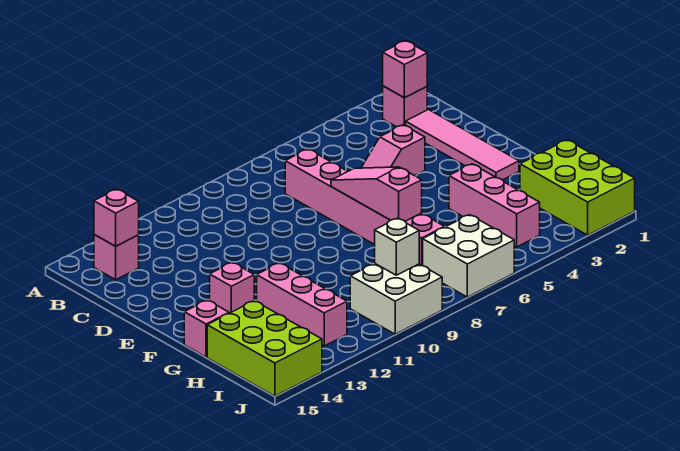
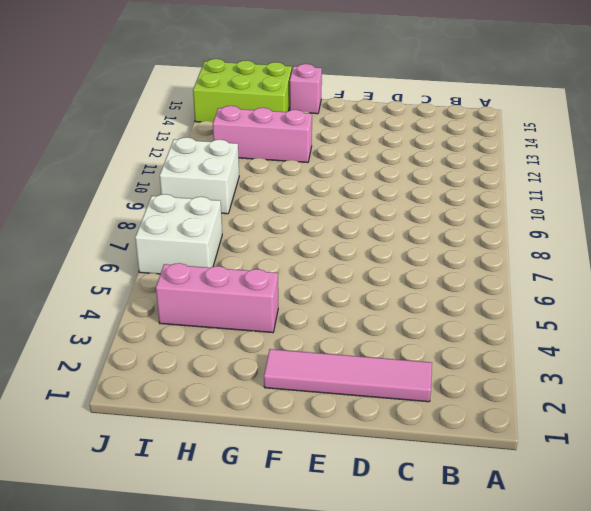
none -> pink brick B2 level 1
none -> pink brick B14 level 1
none -> pink brick C7:H7 level 1

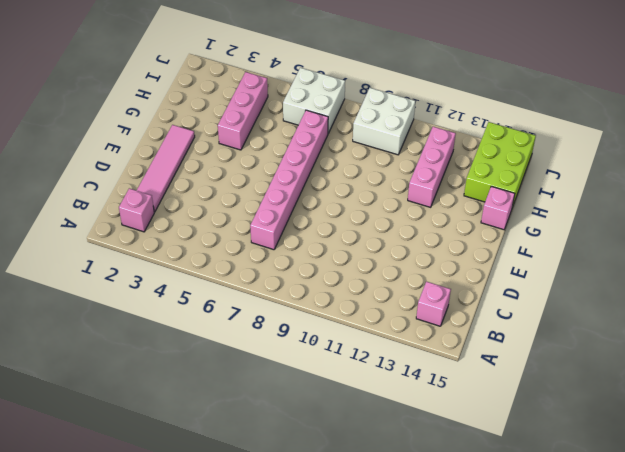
none -> pink slope D4:D5 level 1 top 4
none -> pink brick F13 level 1
none -> lime brick H1:J2 level 1

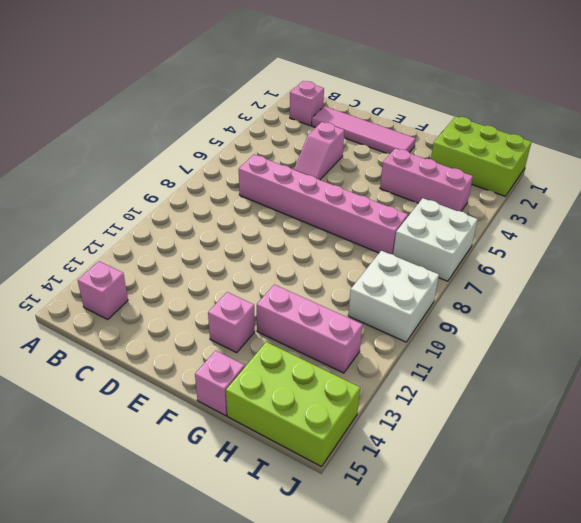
none -> pink brick B2 level 2
none -> pink brick B14 level 2
none -> pink slope E7:G7 level 2 top G

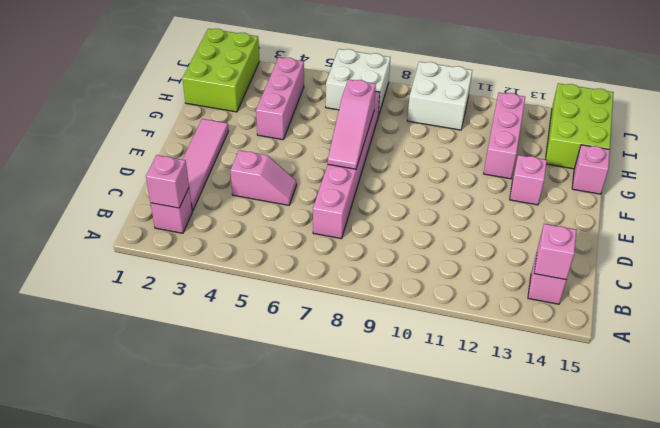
none -> white brick I9 level 2

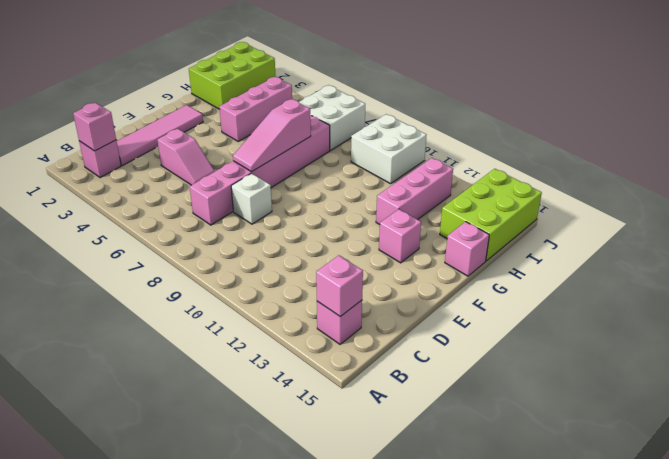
white brick D8 level 1 -> white brick I9 level 2

